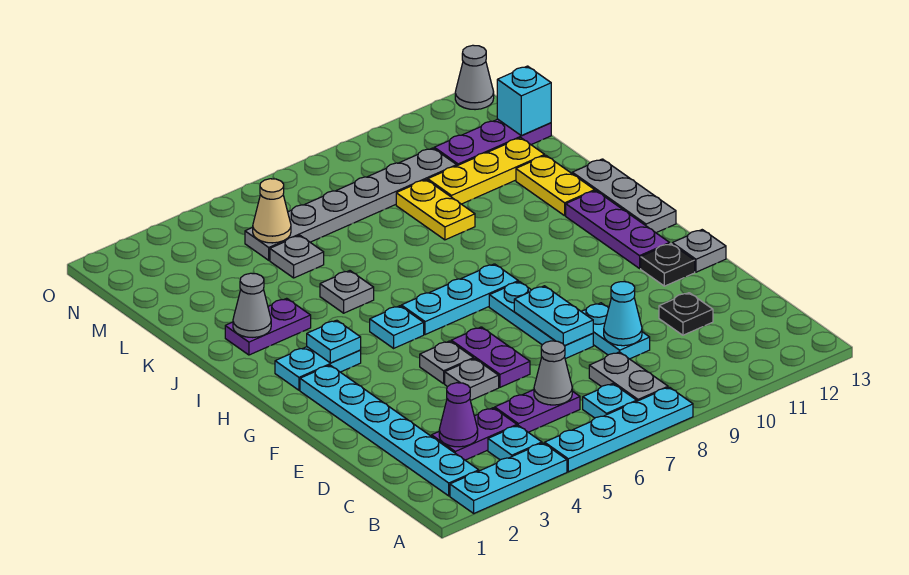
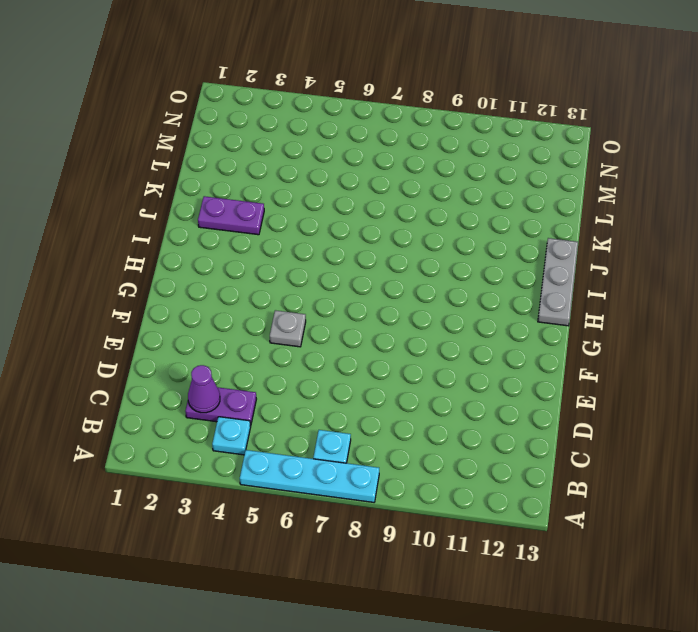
none -> cyan plate A2:A4 level 1
none -> cyan plate B2:G2 level 1
none -> grey plate B8:C8 level 1
none -> purple plate C5:C6 level 1

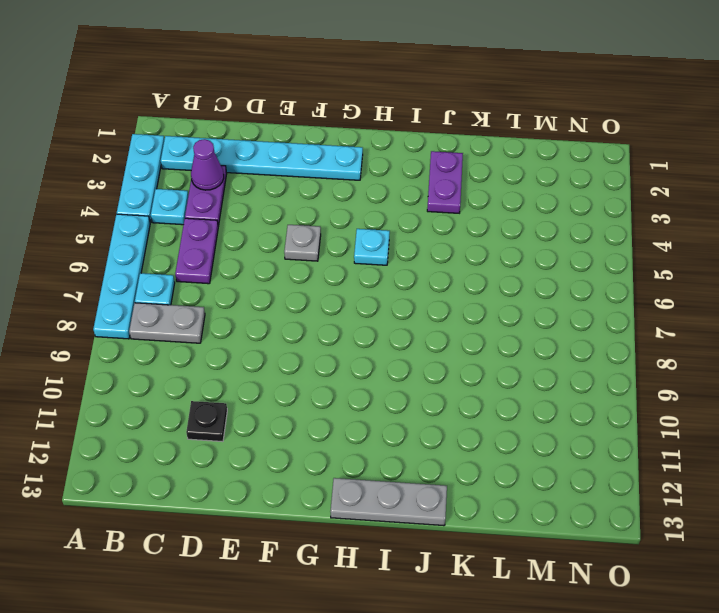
none -> cyan plate D9:E9 level 1
none -> grey plate E5 level 1
none -> purple plate E6:F6 level 1
none -> cyan plate E8:G8 level 1

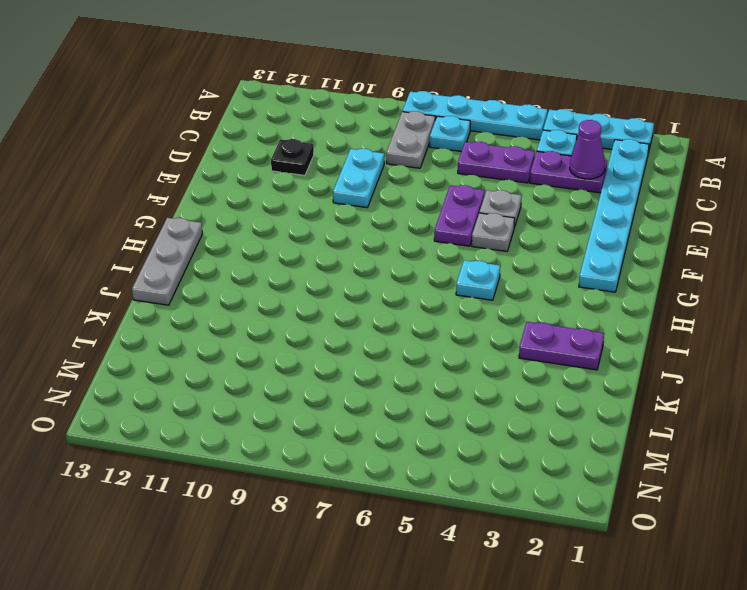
none -> cyan plate E8:G8 level 1
none -> black plate F12 level 1
none -> grey plate F13 level 1
none -> purple plate G12:I12 level 1

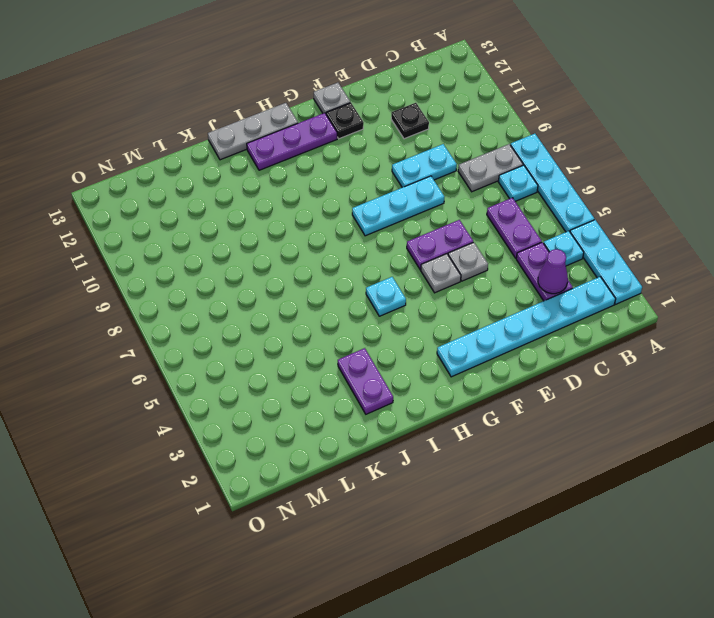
none -> cyan plate H2:H3 level 1
none -> cyan plate H6:H8 level 1
none -> grey plate J5 level 1
none -> yellow plate J12:K12 level 1

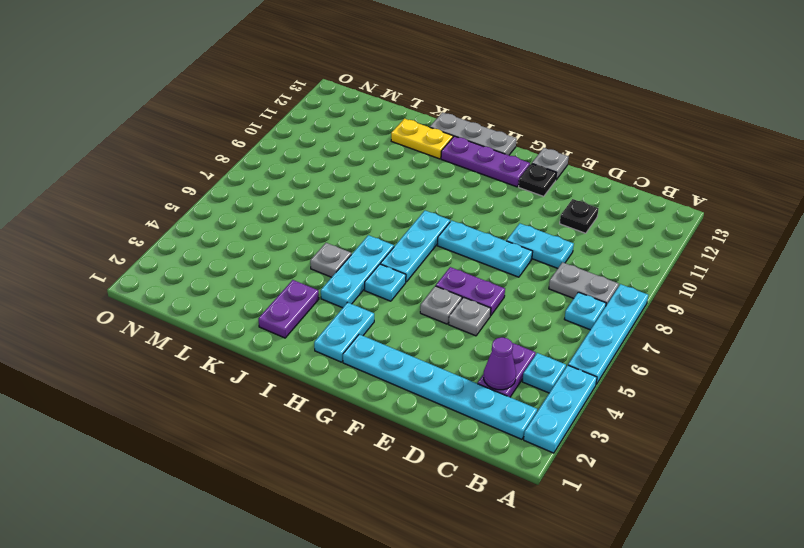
cyan plate I4:I6 level 1 -> none
none -> purple plate C5:C6 level 1
none -> yellow plate K9:L9 level 1
none -> grey plate L5 level 1
none -> yellow plate L10:L12 level 1

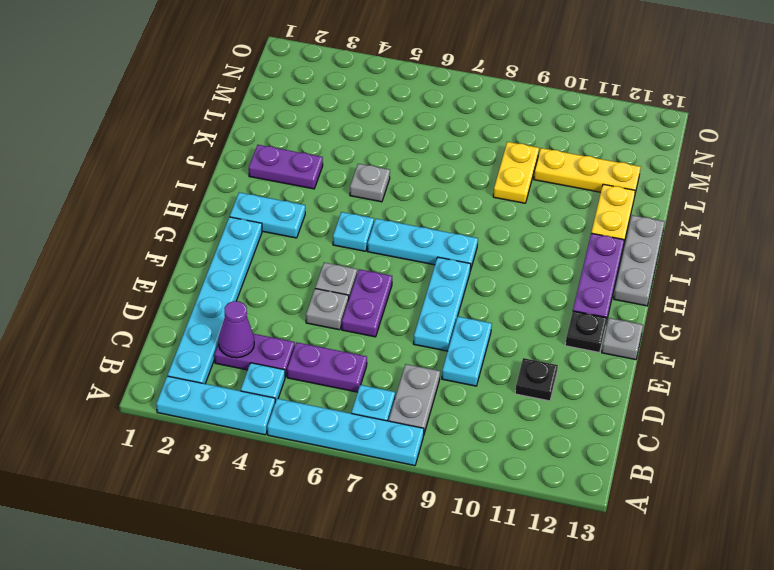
none -> grey plate L5 level 1
none -> grey plate M5:M10 level 1
none -> purple plate M11:M13 level 1
none -> grey cone O13 level 1

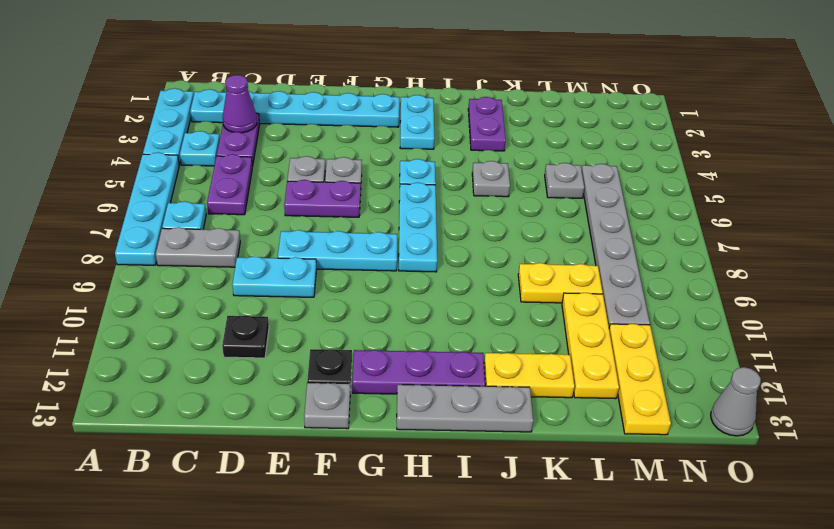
yellow plate M11:M13 level 1 -> purple plate M11:M13 level 1
none -> grey cone C6 level 2
none -> cyan cone D9 level 2
none -> cyan plate E8:F8 level 2
none -> cyan plate H3 level 2

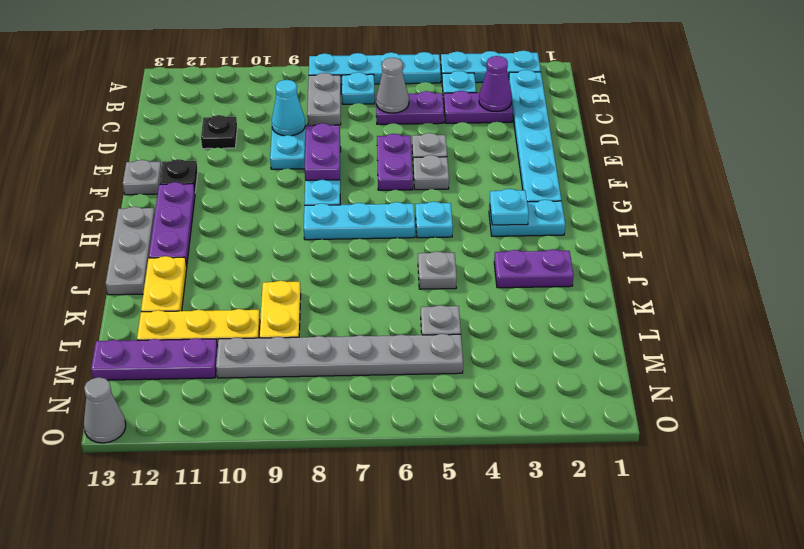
purple plate E8:F8 level 2 -> cyan plate E8:F8 level 2
none -> grey cone J2 level 2
none -> tan cone M5 level 2
none -> cyan brick M13 level 2

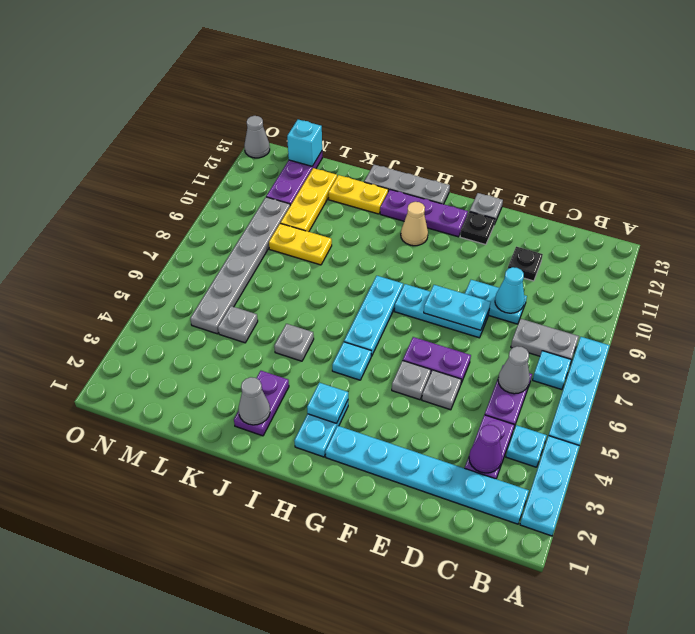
tan cone H11 level 1 -> tan cone M5 level 2

